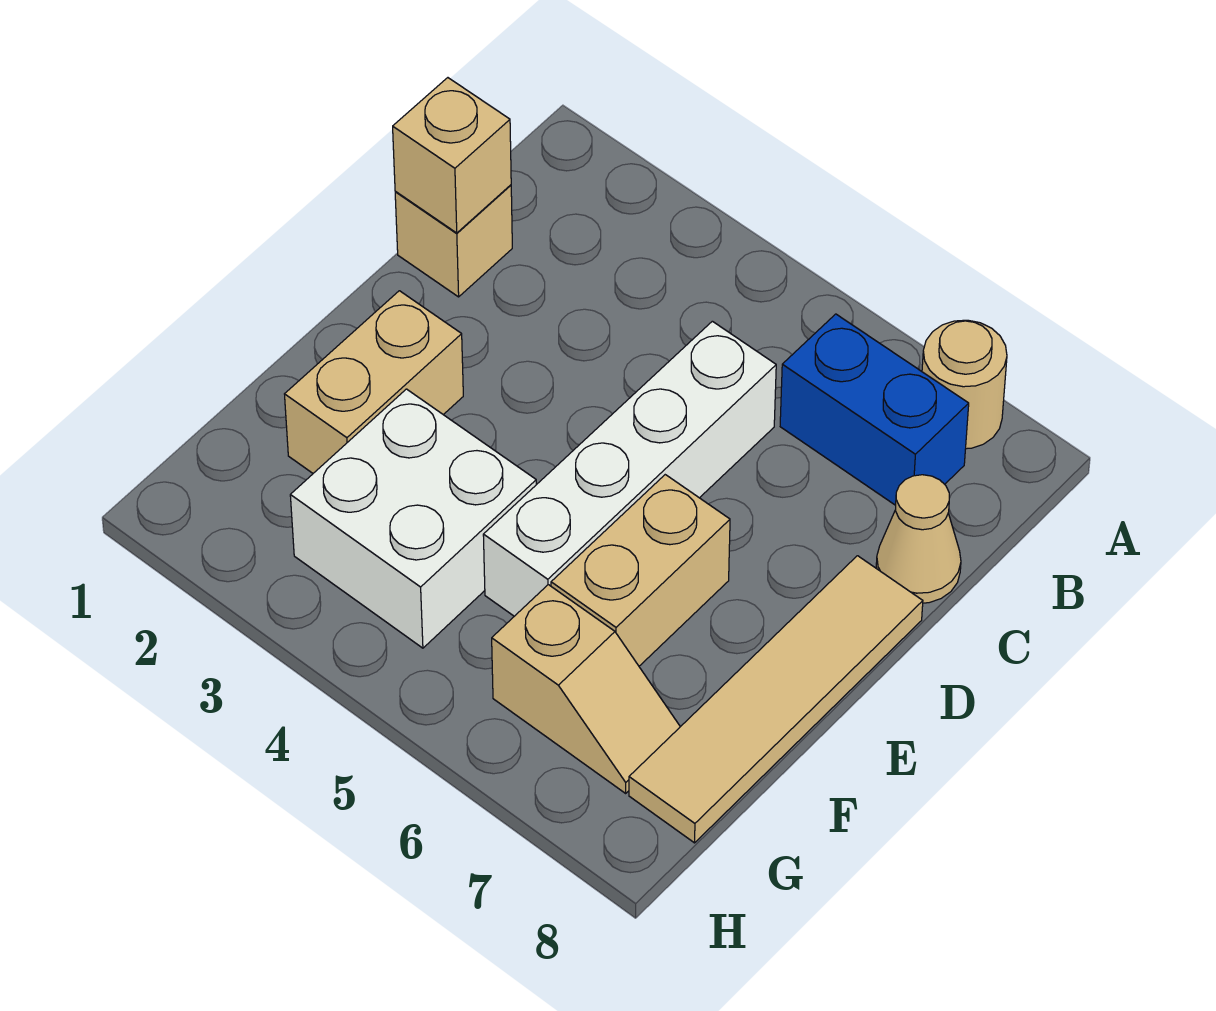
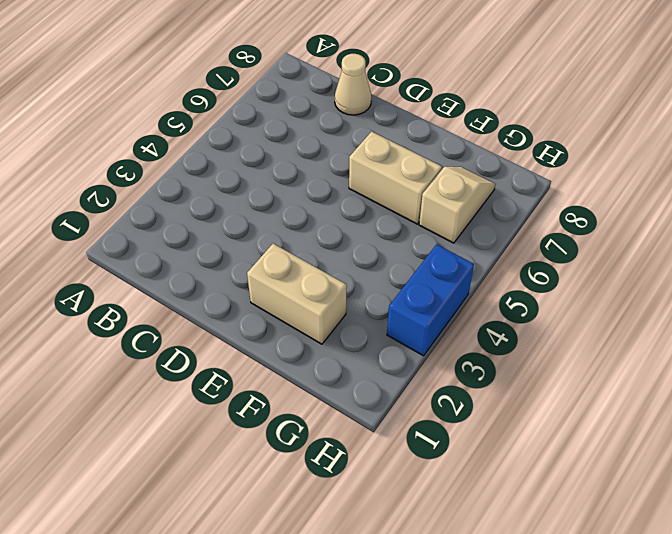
blue brick H3:H4 level 1 -> blue brick B6:B7 level 1
none -> tan round brick A7 level 1
none -> tan brick C1 level 1

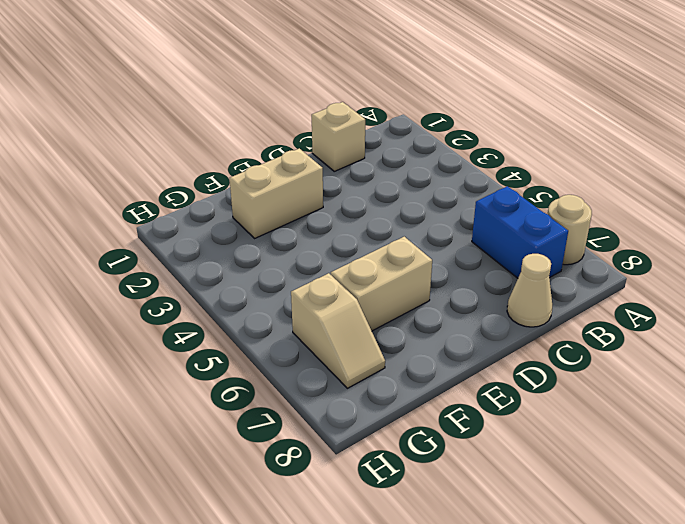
none -> white brick C5:F5 level 1
none -> tan tile D8:G8 level 1

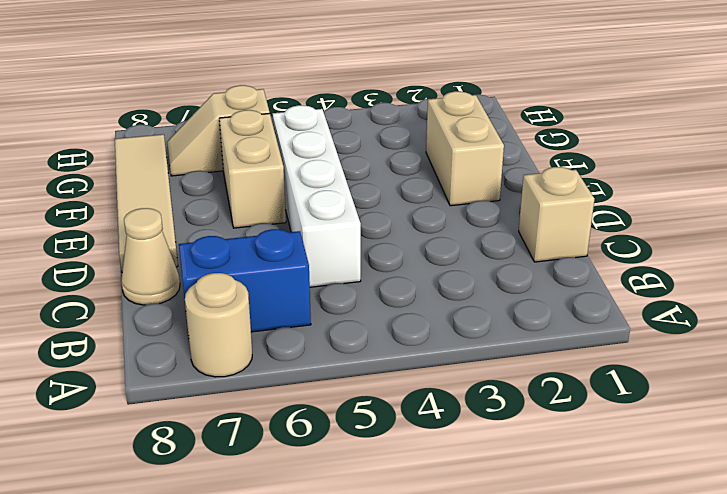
none -> white brick F3:G4 level 1
none -> tan brick C1 level 2

